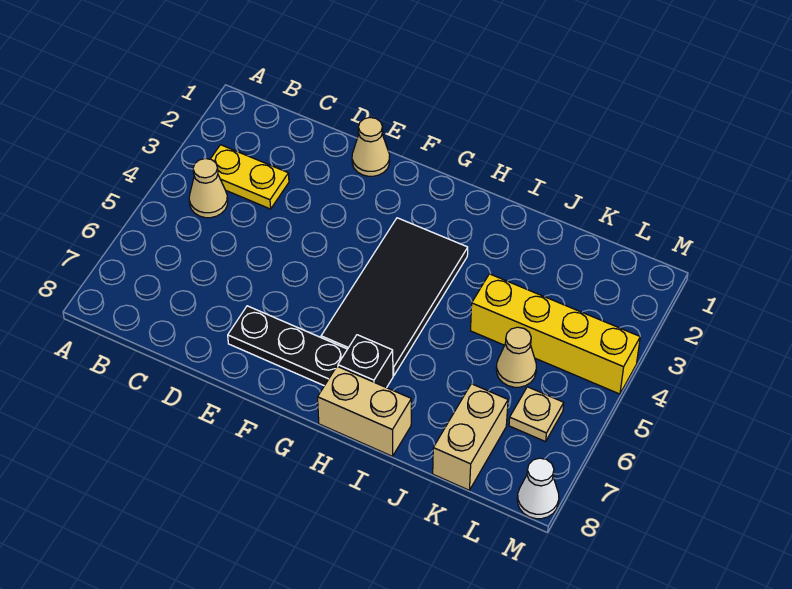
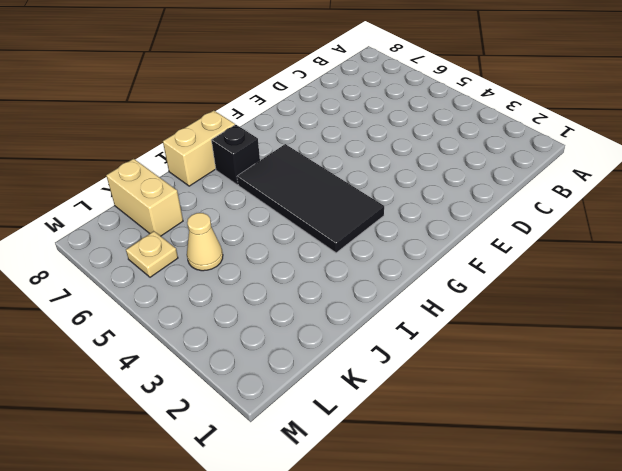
none -> yellow plate B3:C3 level 1
none -> tan cone B4 level 1
none -> tan cone E1 level 1

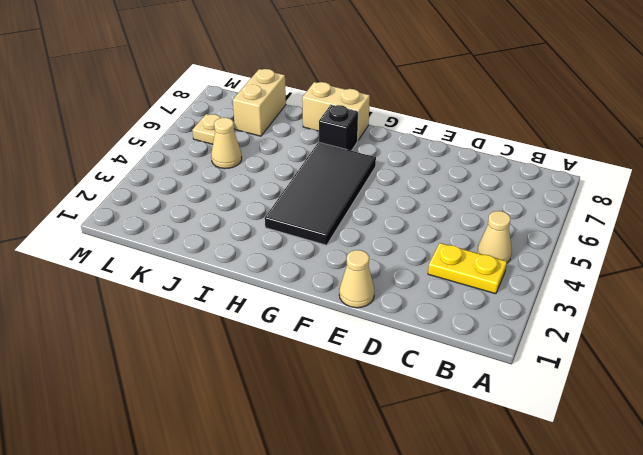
none -> black plate E7:G7 level 1
none -> yellow brick J4:M4 level 1
none -> white cone M8 level 1

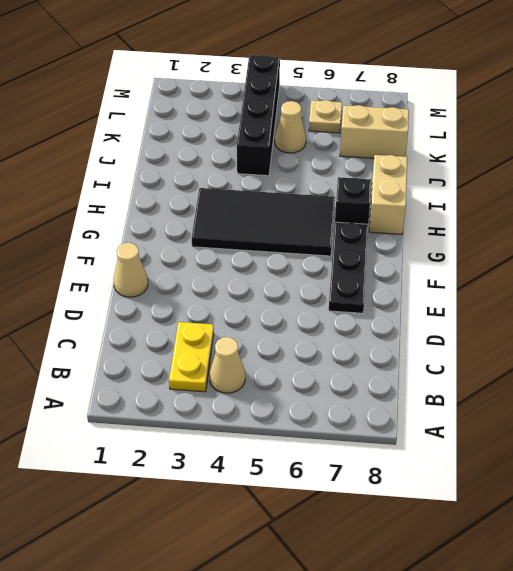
black brick J4:M4 level 1 -> yellow brick J4:M4 level 1
none -> white cone M8 level 1

